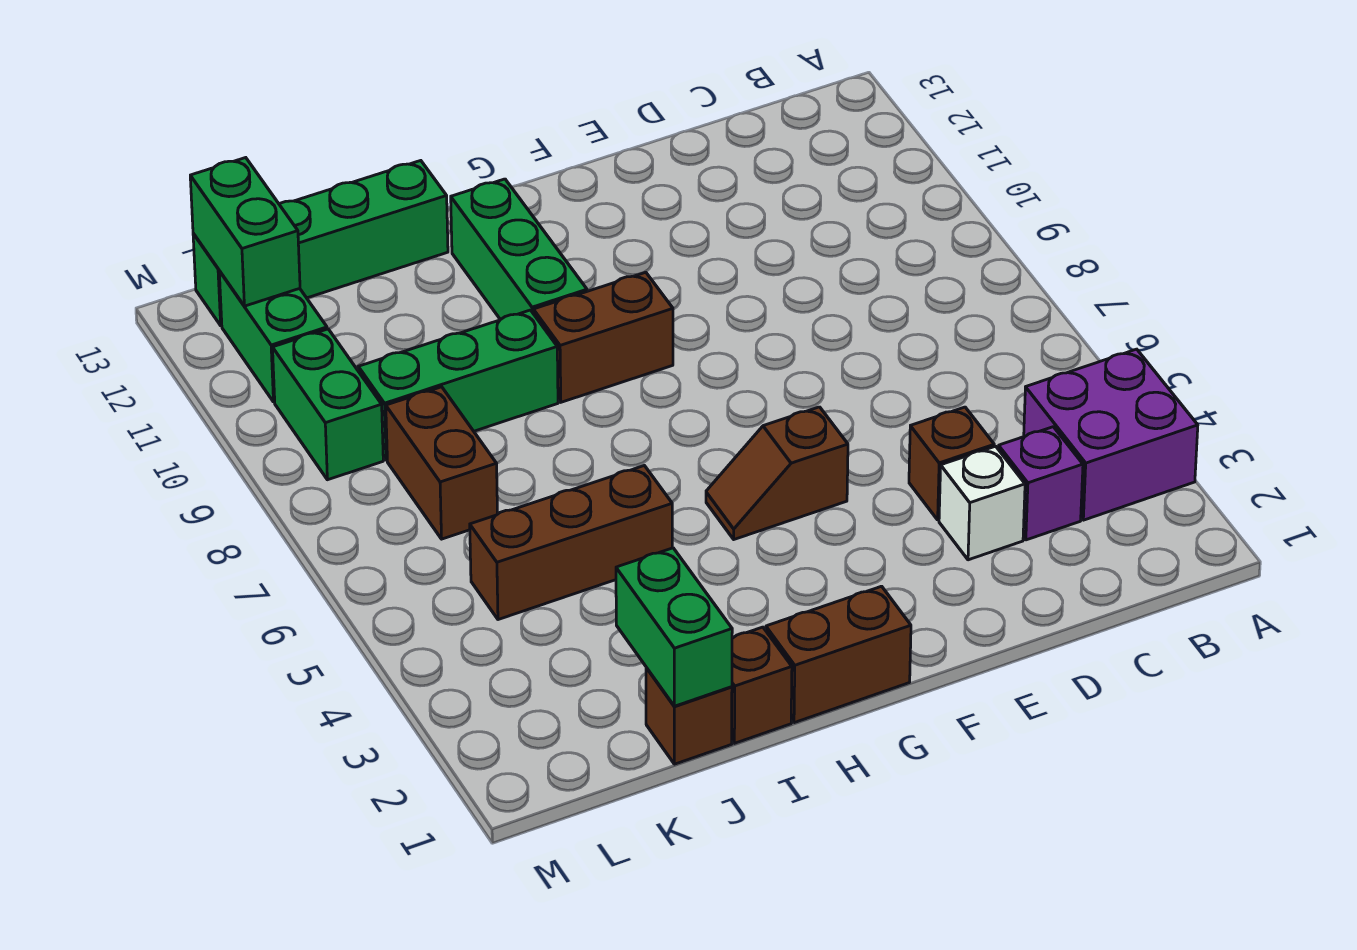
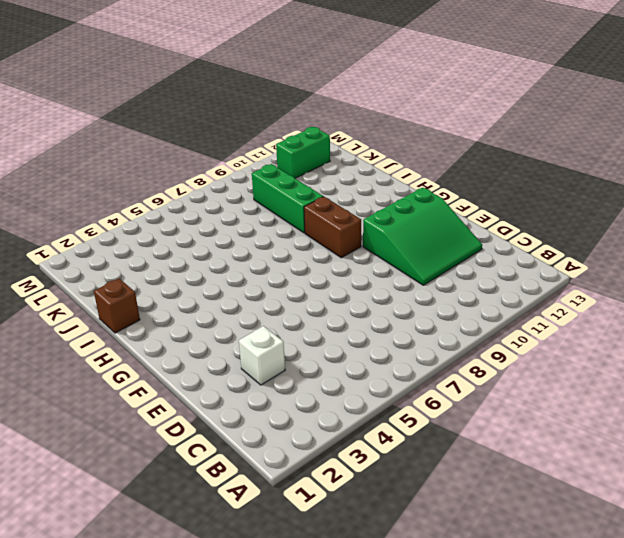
green slope D10:F12 level 1 top F -> none
none -> purple brick A3:B4 level 1
none -> purple brick C3 level 1
none -> brown brick D4 level 1

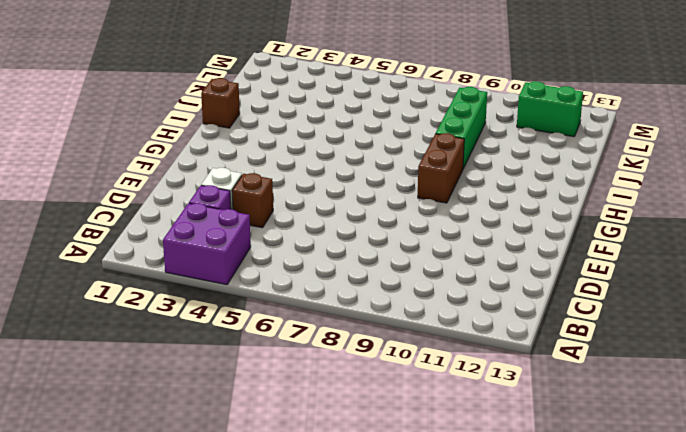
none -> brown slope F5:G5 level 1 top F
none -> brown brick G1:H1 level 1
none -> green brick H10:H12 level 1

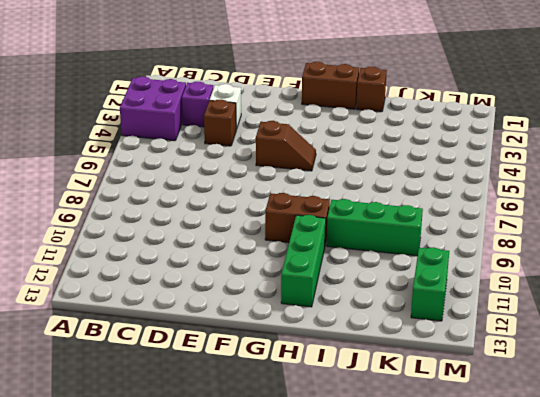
none -> brown brick I5:K5 level 1
none -> green brick I13:L13 level 1
none -> brown brick J1 level 1

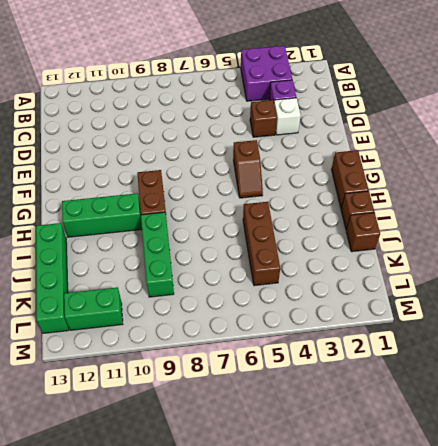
none -> brown brick K7:K8 level 1
none -> green brick L9:L10 level 1
none -> green brick J1:J2 level 2

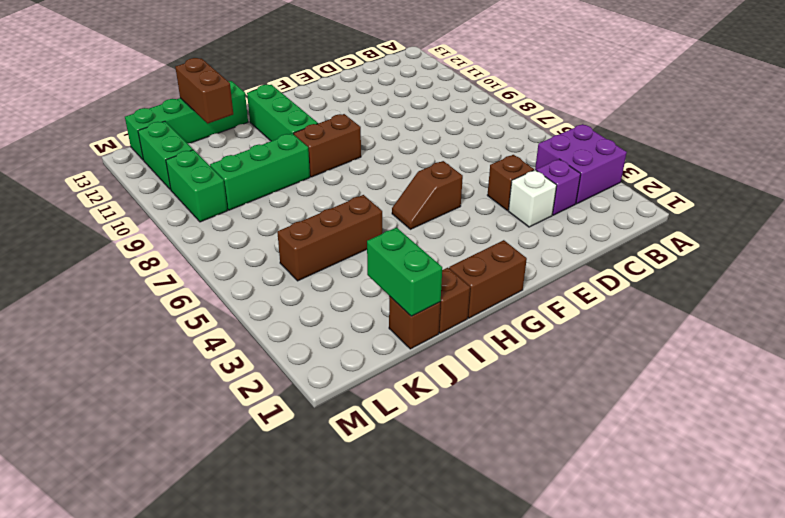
brown brick J12:J13 level 2 -> brown brick K7:K8 level 1
none -> green brick L12:L13 level 2

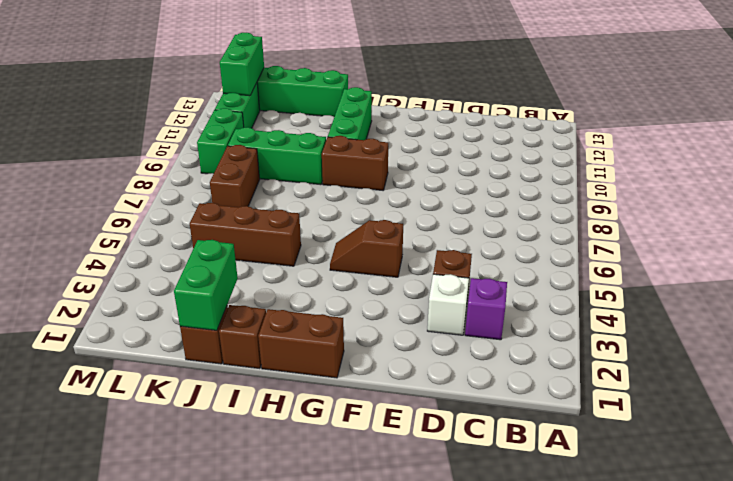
none -> purple brick A3:B4 level 1

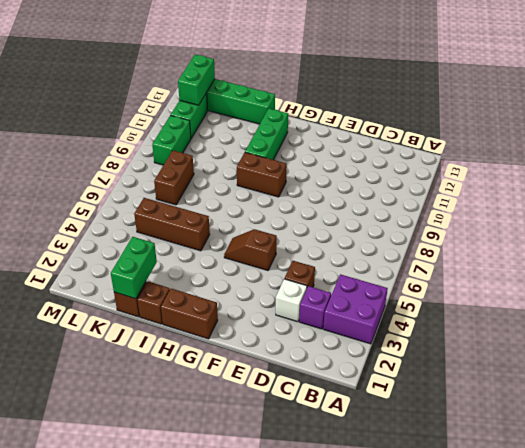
none -> green brick I9:K9 level 1

